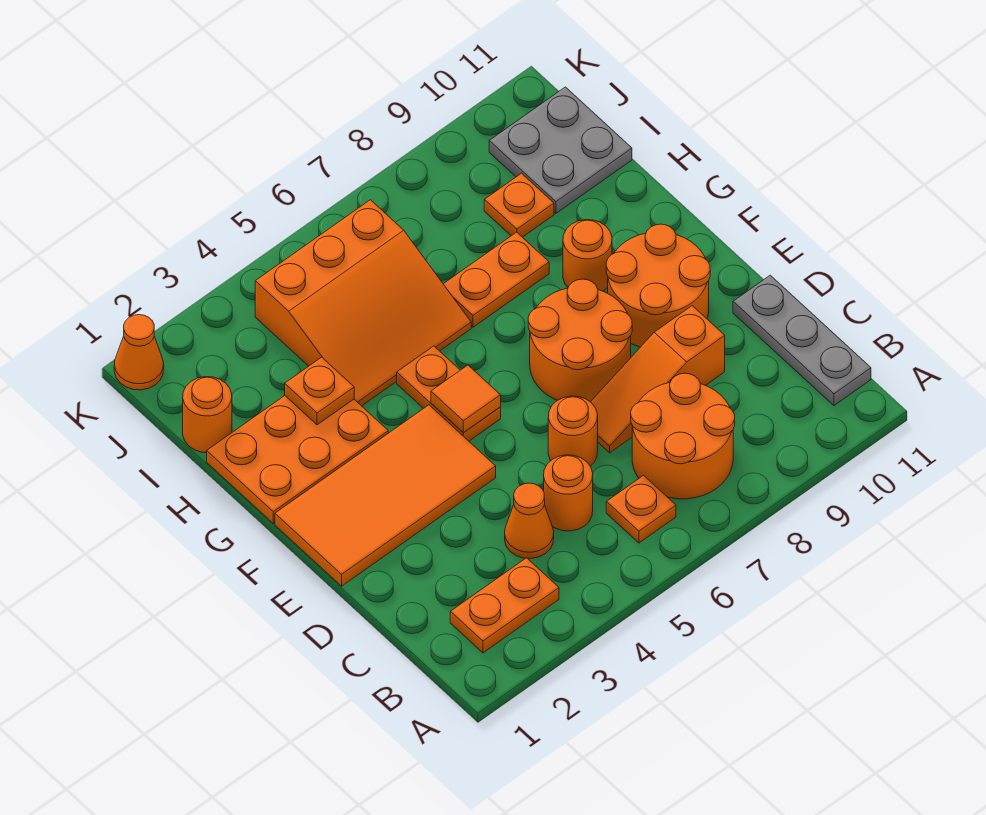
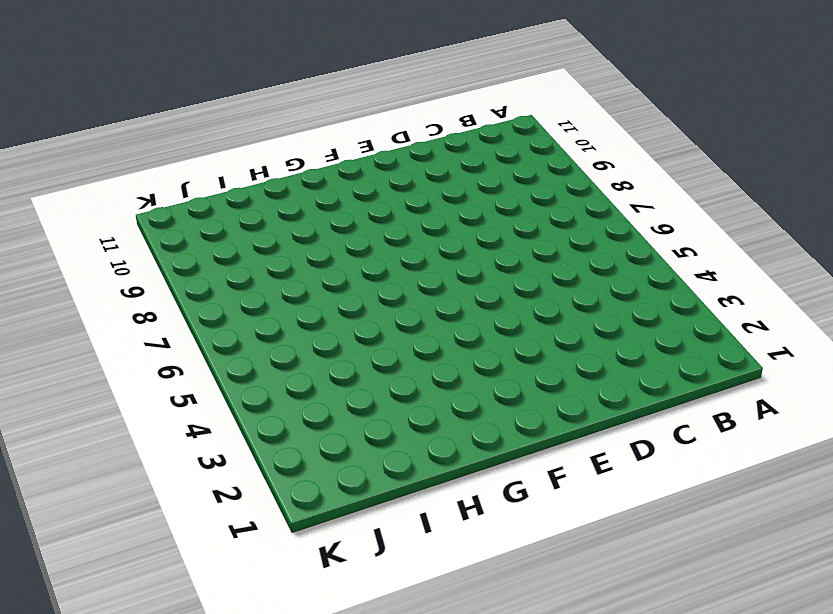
none -> orange plate B2:B3 level 1
none -> orange plate B6 level 1
none -> orange round brick B7:C8 level 1

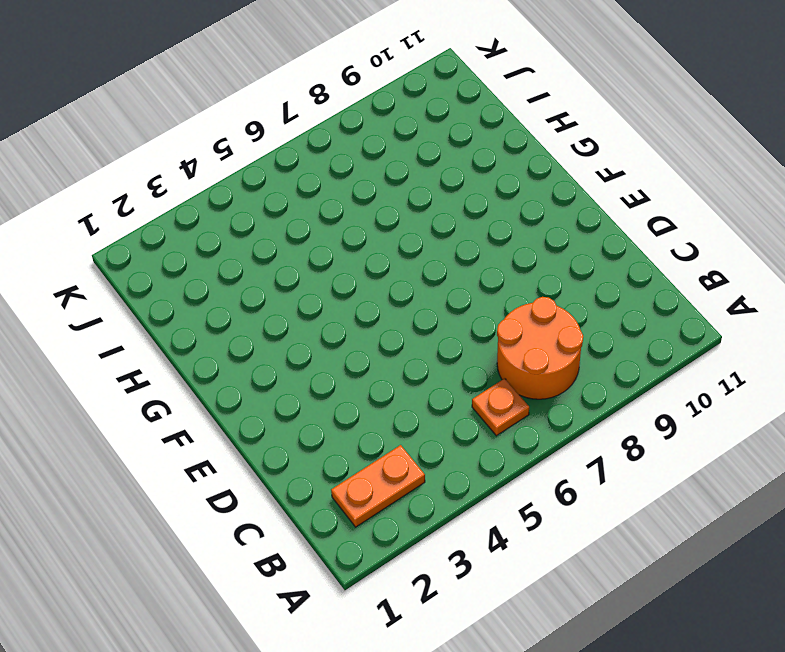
none -> grey plate B11:D11 level 1
none -> orange cone C4 level 1
none -> orange round brick C5 level 1

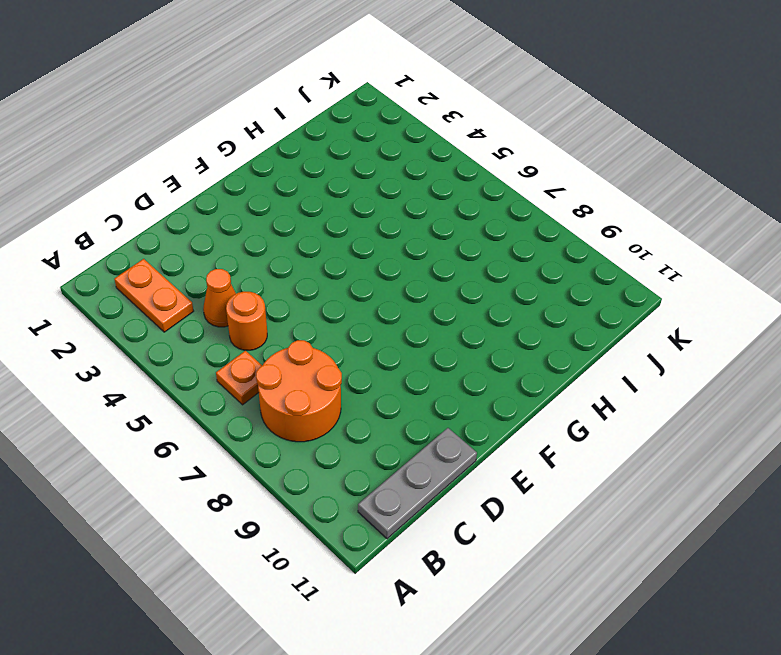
none -> orange round brick D6 level 1
none -> orange slope D7:D9 level 1 top 9
none -> orange tile E1:F4 level 1

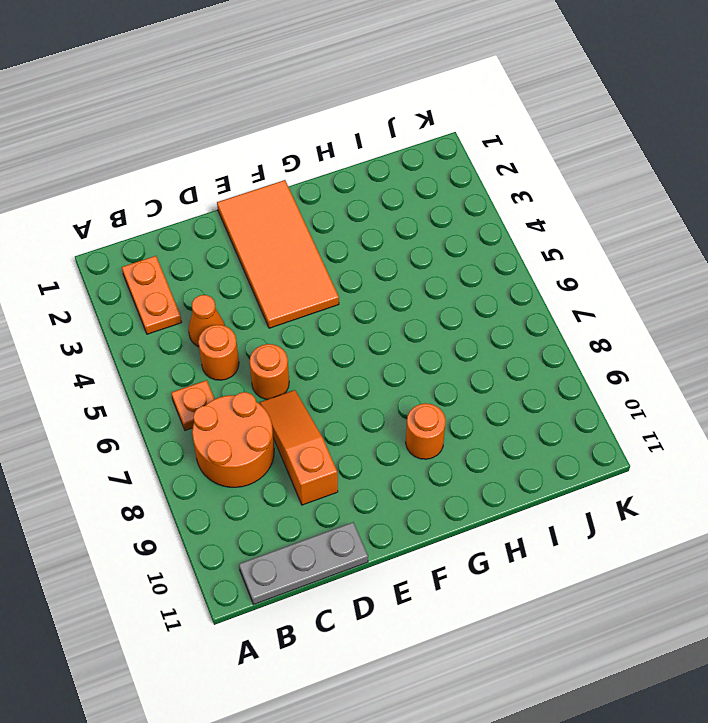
none -> orange round brick E7:F8 level 1
none -> orange round brick E9:F10 level 1
none -> orange plate F5:G5 level 1

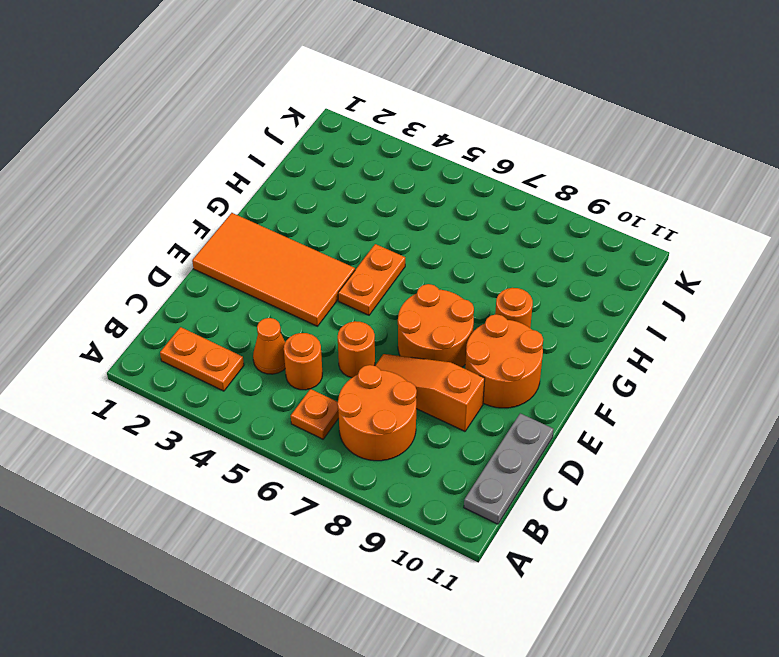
none -> orange plate G1:H3 level 1
none -> orange slope H4:J6 level 1 top J
none -> orange plate H7:H8 level 1

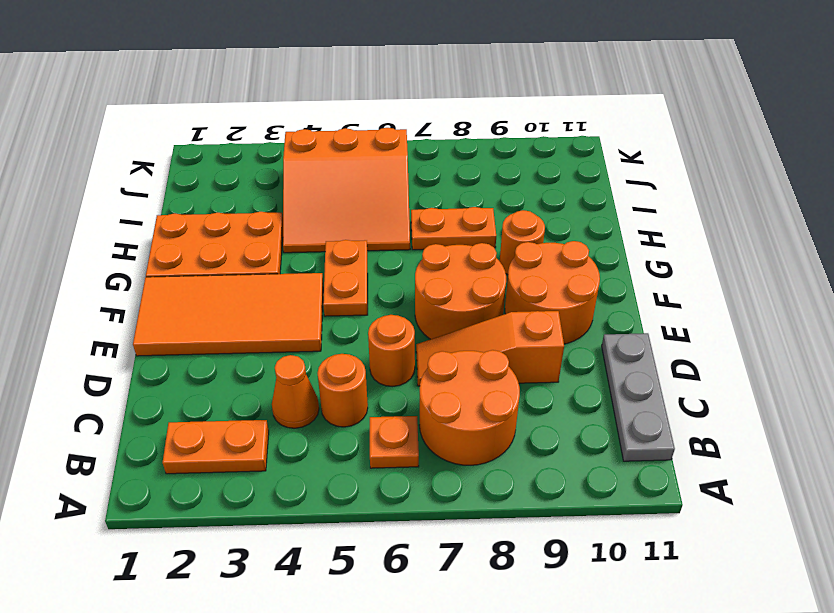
none -> orange round brick I1 level 1
none -> orange plate I9 level 1
none -> grey plate I10:J11 level 1

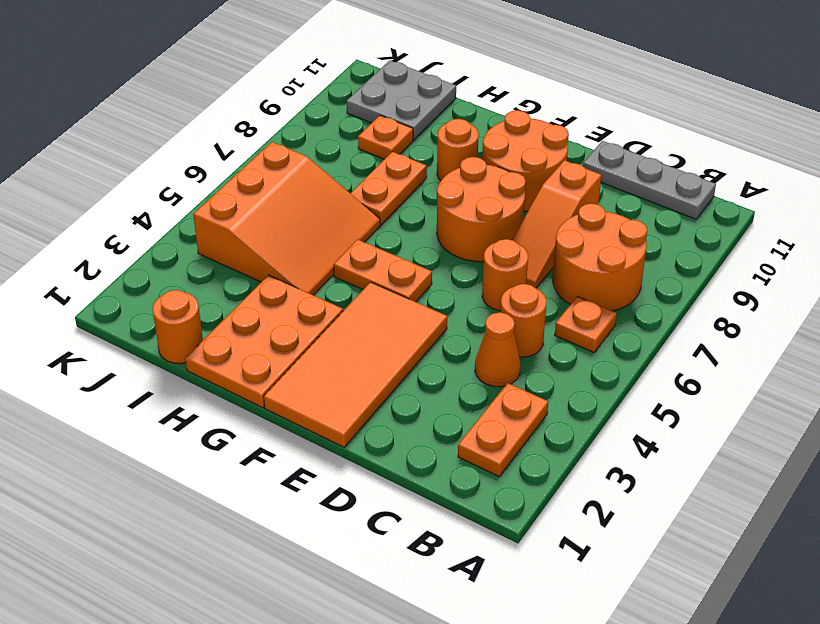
none -> orange cone K1 level 1
none -> orange tile F5 level 2
none -> orange plate H3 level 2

